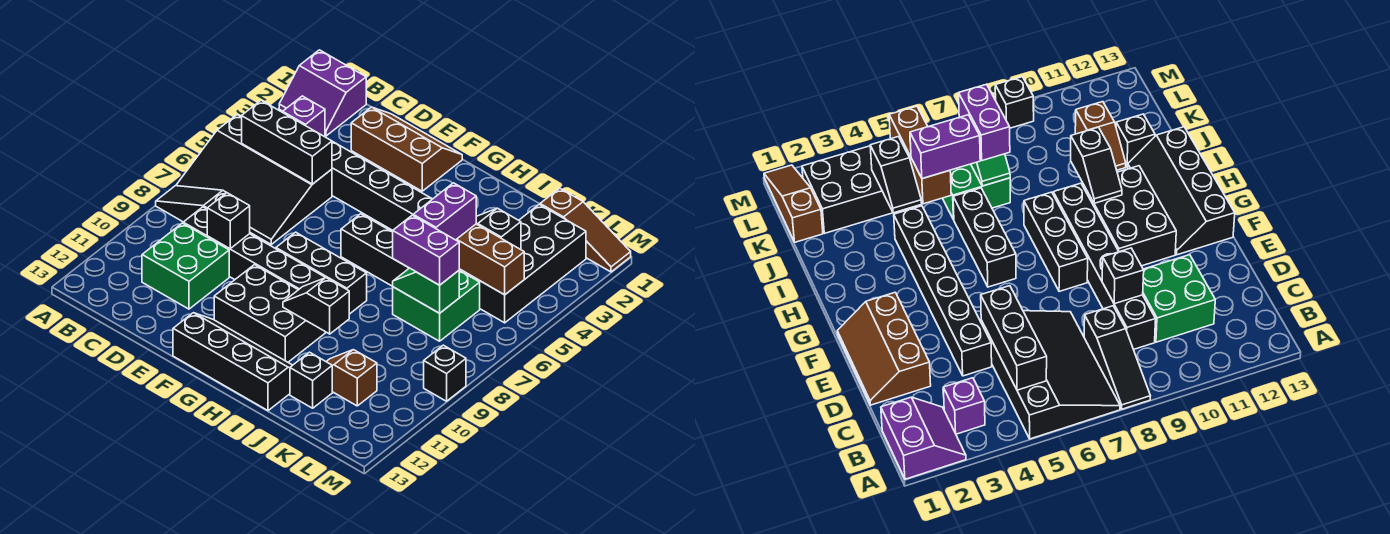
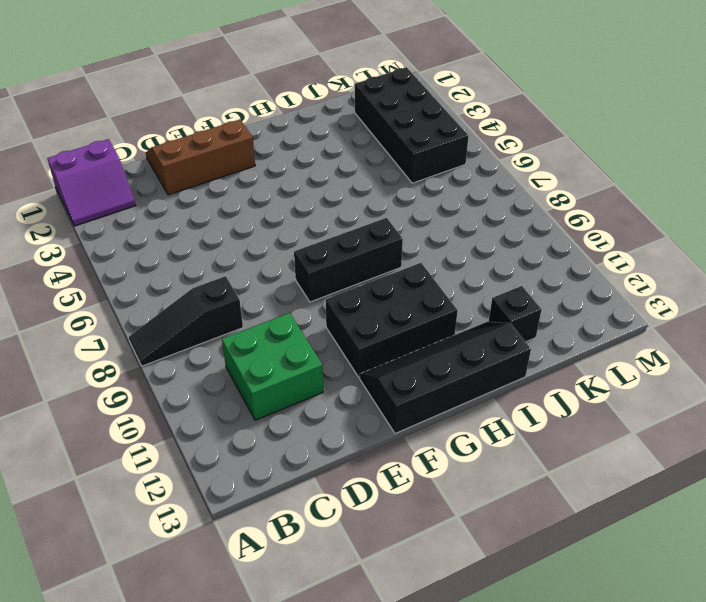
none -> black slope A5:D7 level 1 top 5
none -> purple brick B3 level 1
none -> black brick C9:H9 level 1

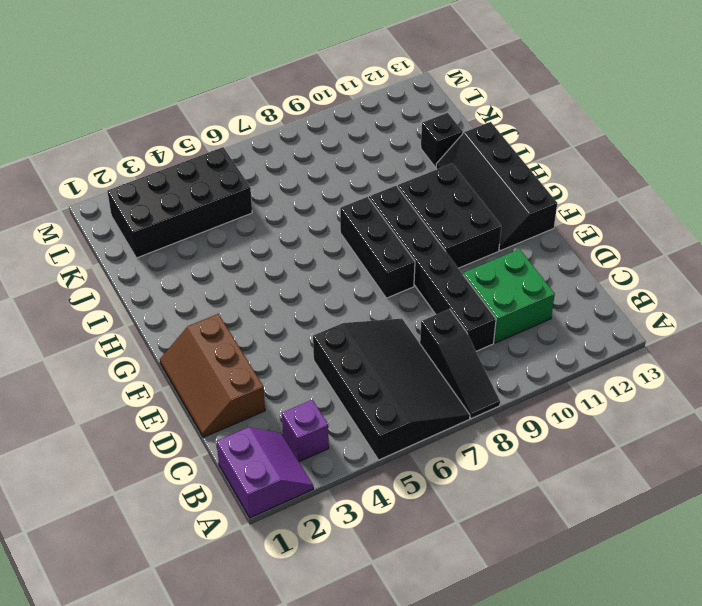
none -> black brick D4:I4 level 1
none -> black brick G6:I6 level 1
none -> green brick J6:K7 level 1

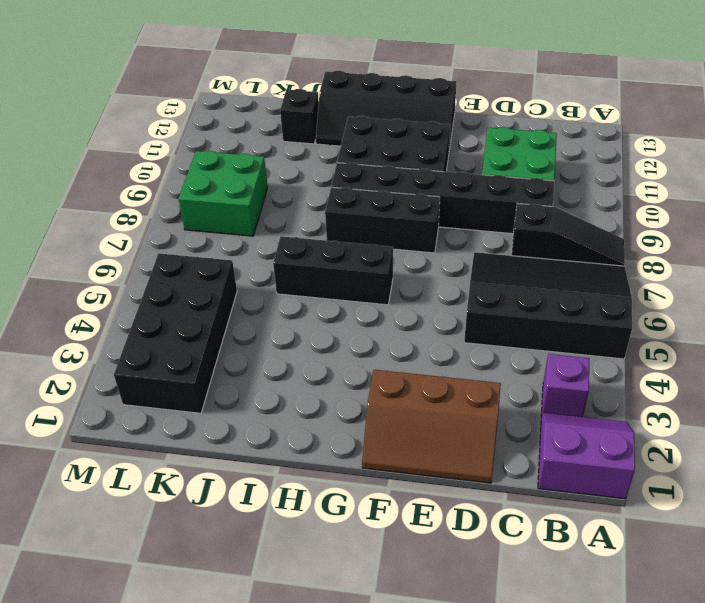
green brick K8:L9 level 1 -> green brick J6:K7 level 1
none -> black brick D4:I4 level 1
none -> brown slope J11:K11 level 1 top K
none -> brown slope K1:M1 level 1 top K

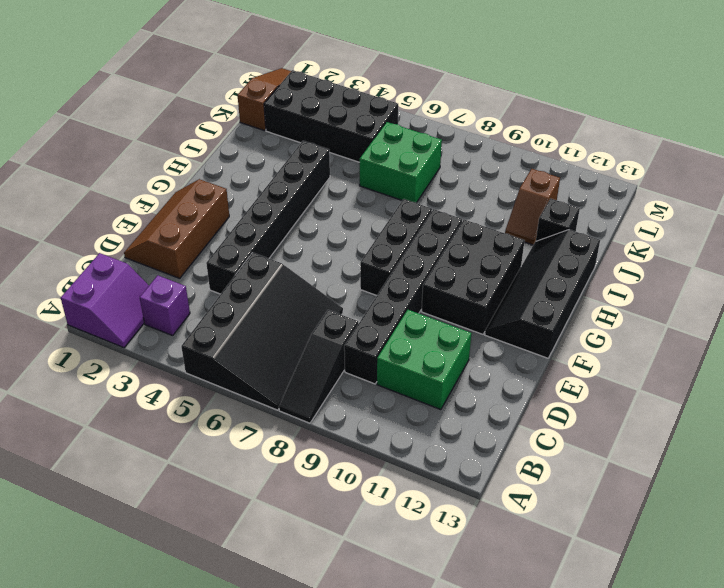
none -> black brick G6:I6 level 1
none -> black brick M9 level 1
none -> black brick B5:D5 level 2

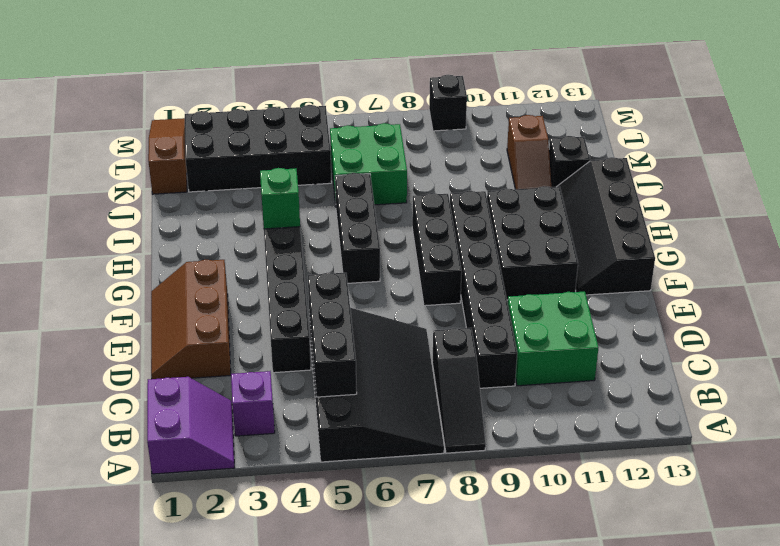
green brick H4 level 2 -> none
none -> black brick D9 level 2
none -> black slope H10:I10 level 2 top I
none -> black slope J4:K4 level 2 top K

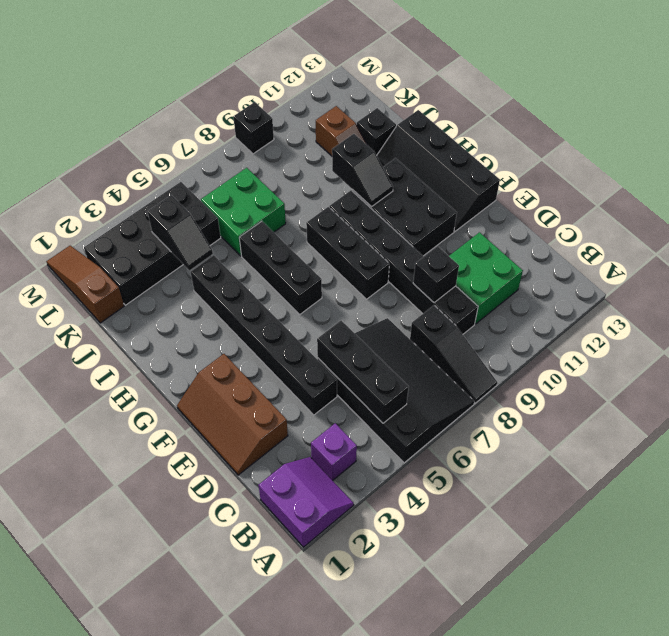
none -> brown brick J5:L5 level 2
none -> green slope J7:K7 level 2 top K
none -> purple brick J5:J6 level 3

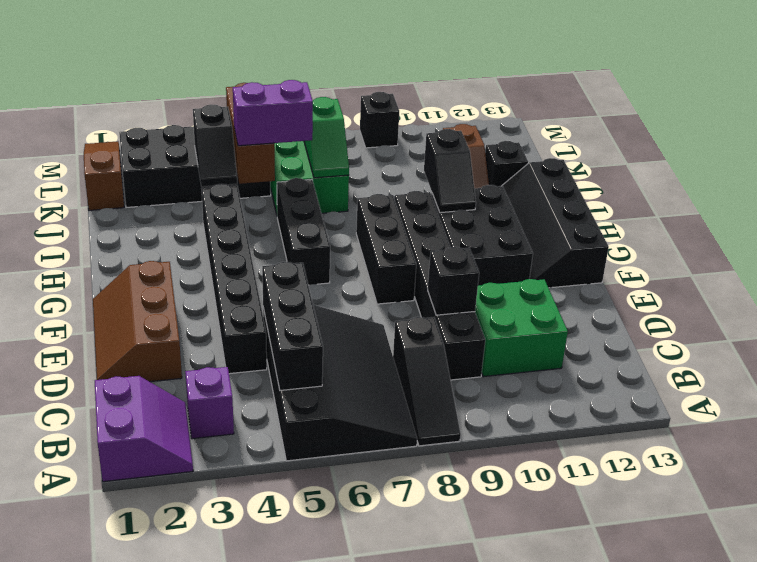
none -> purple brick J7:K7 level 3

